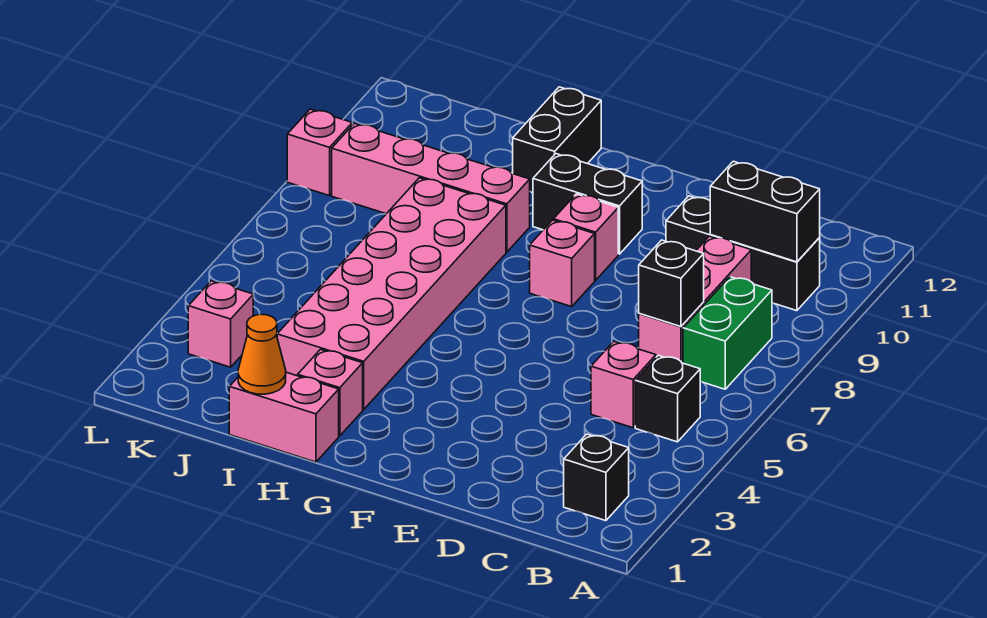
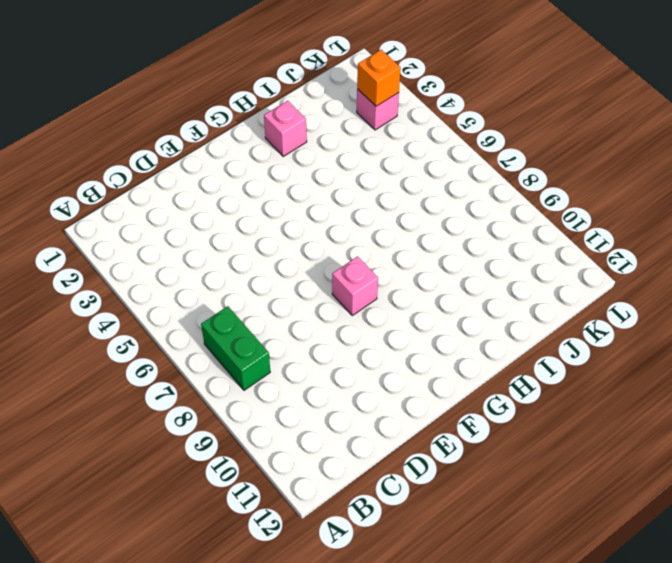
orange brick K3 level 2 -> none
none -> black brick B2 level 1
none -> black brick B5 level 1
none -> black brick B10:D10 level 1

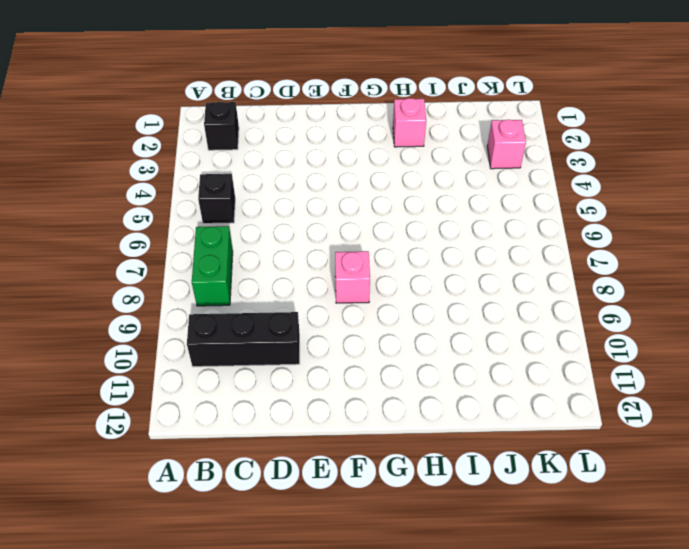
none -> pink brick C5 level 1
none -> pink brick C7:C9 level 1
none -> pink brick F9 level 1

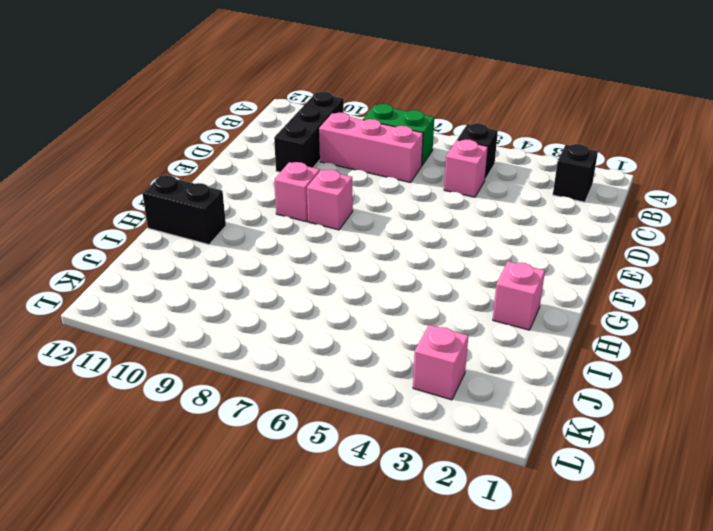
none -> black brick F10:G10 level 1
none -> pink brick H1:I1 level 1
none -> pink brick H3:I8 level 1

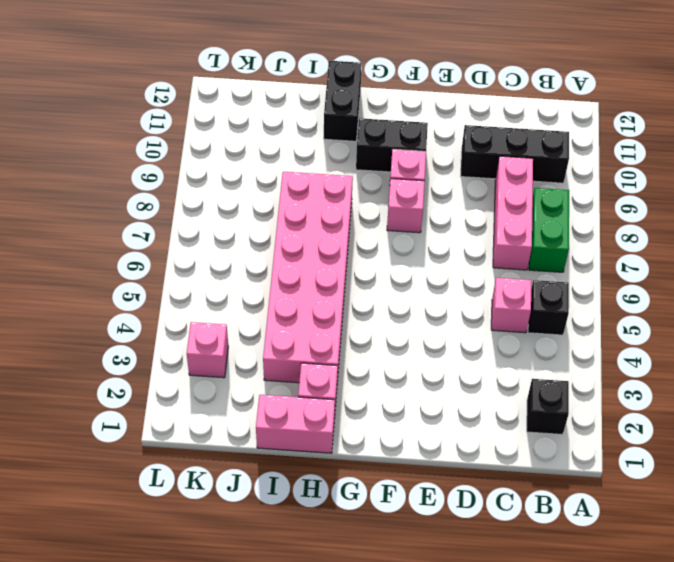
none -> pink brick H9:K9 level 1
none -> pink brick L9 level 1
none -> black brick B10:C10 level 2

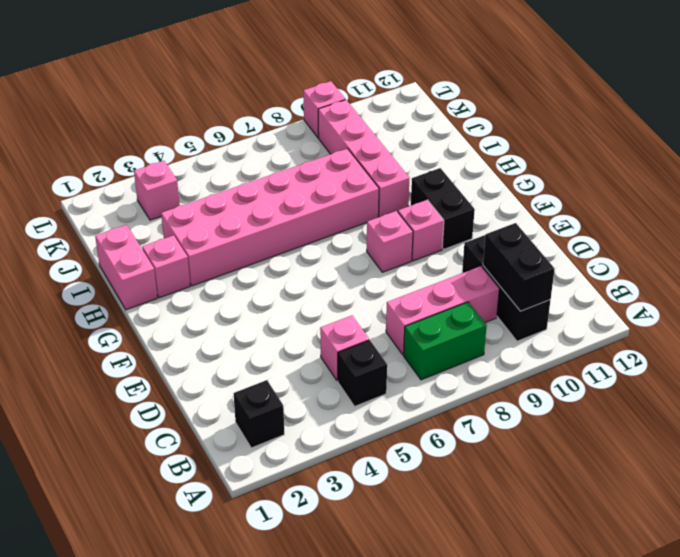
none -> black brick H11:H12 level 1
none -> black brick C7 level 2
none -> orange cone I1 level 2

